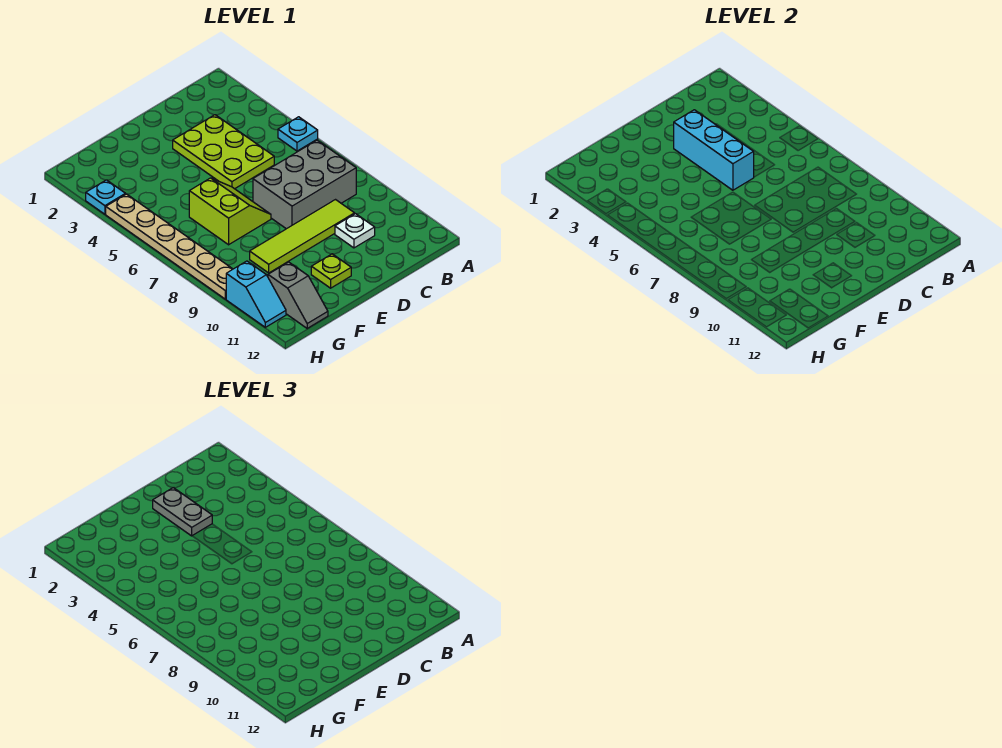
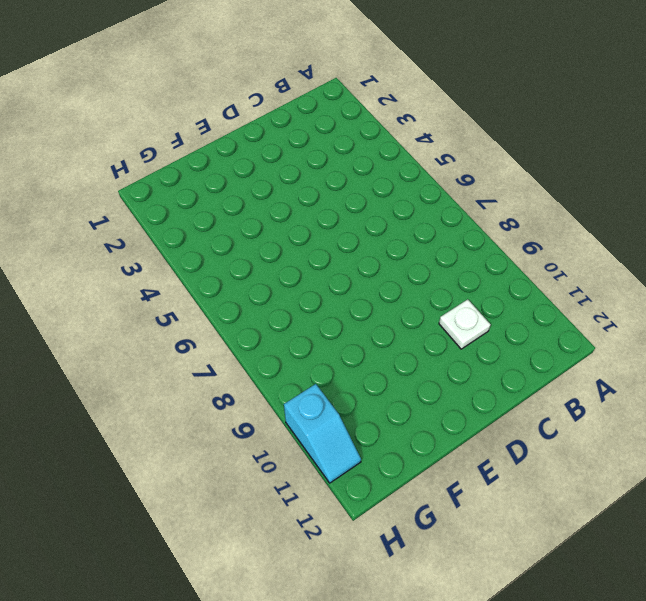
none -> cyan plate A5 level 1
none -> grey brick B7:D8 level 1
none -> lime plate C3:D5 level 1

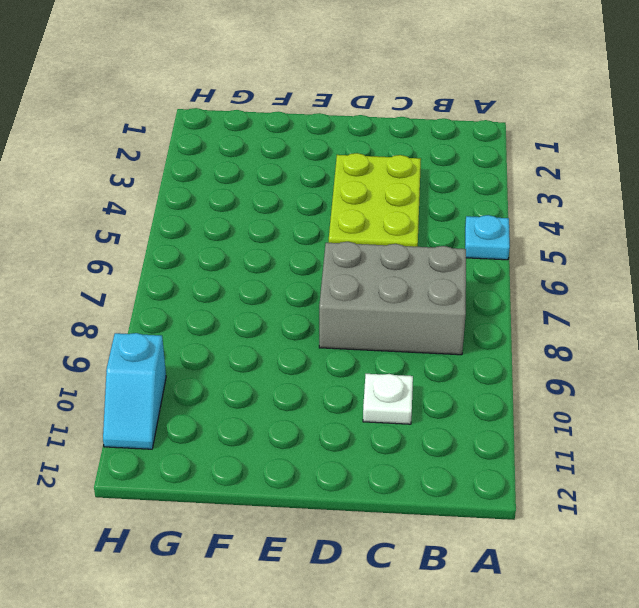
none -> lime tile C9:F9 level 1
none -> lime slope E6:F7 level 1 top F
none -> lime plate E11 level 1

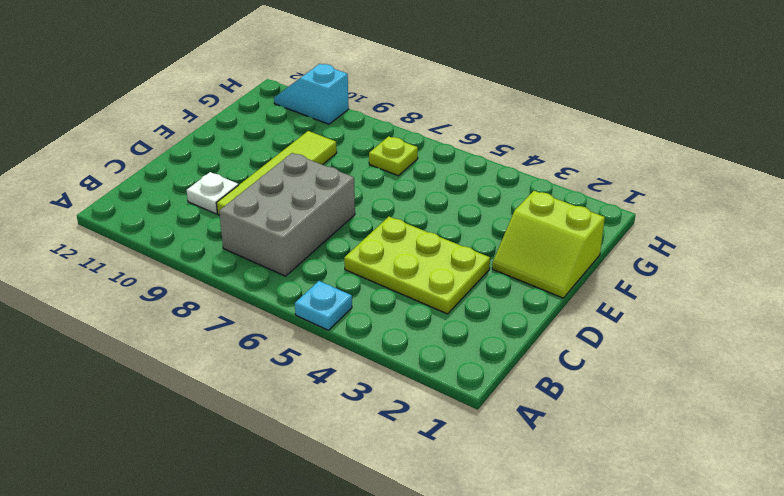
lime slope E1:F2 level 1 top F -> lime slope E6:F7 level 1 top F
lime plate G7 level 1 -> lime plate E11 level 1
none -> grey slope G11:G12 level 1 top 11
none -> cyan plate H3 level 1
none -> tan plate H4:H9 level 1

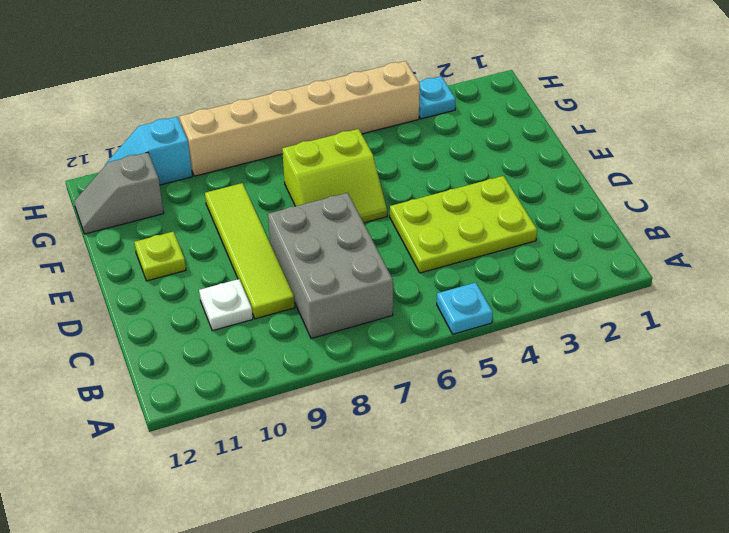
tan brick H4:H9 level 1 -> tan plate H4:H9 level 1
none -> cyan brick D3:D5 level 2
none -> grey plate D2:D3 level 3

